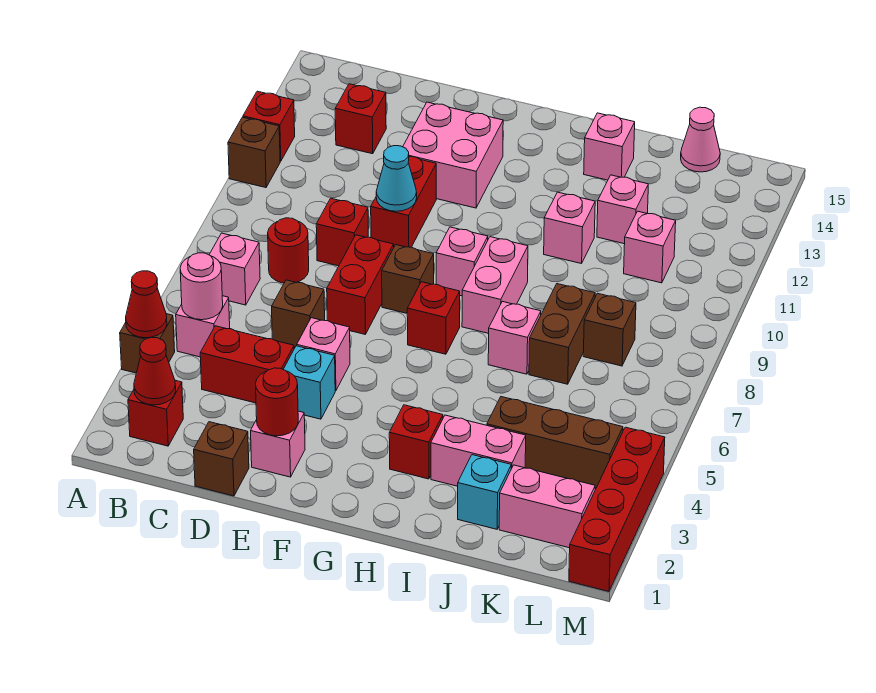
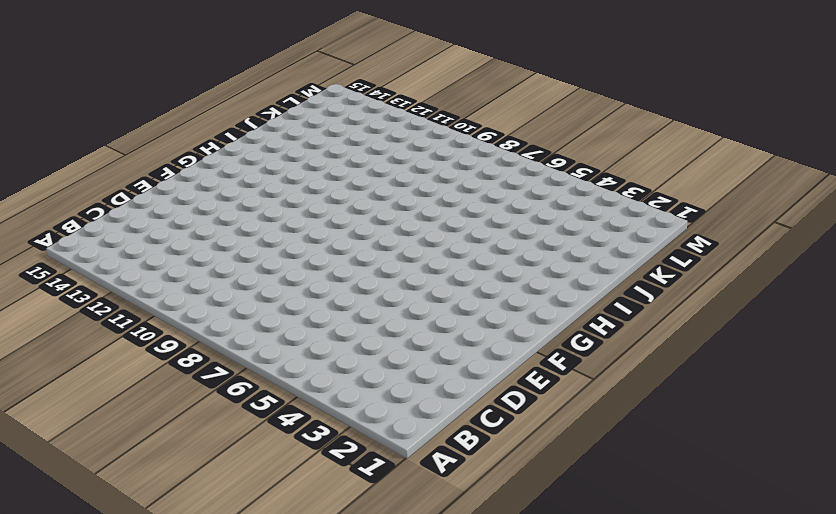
none -> brown brick A4 level 1
none -> brown brick A11 level 1
none -> red brick A12 level 1
none -> red brick B2 level 1

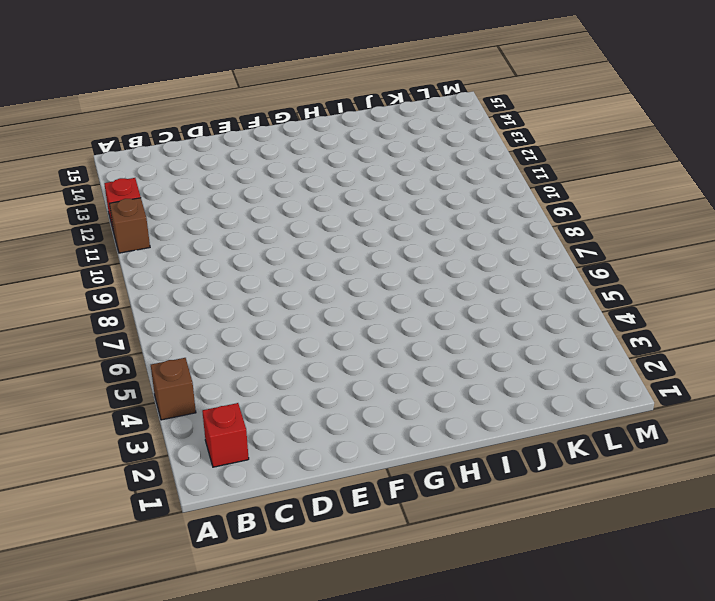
none -> pink brick B5 level 1
none -> pink brick B7 level 1
none -> red brick C4:D4 level 1
none -> red round brick C8 level 1

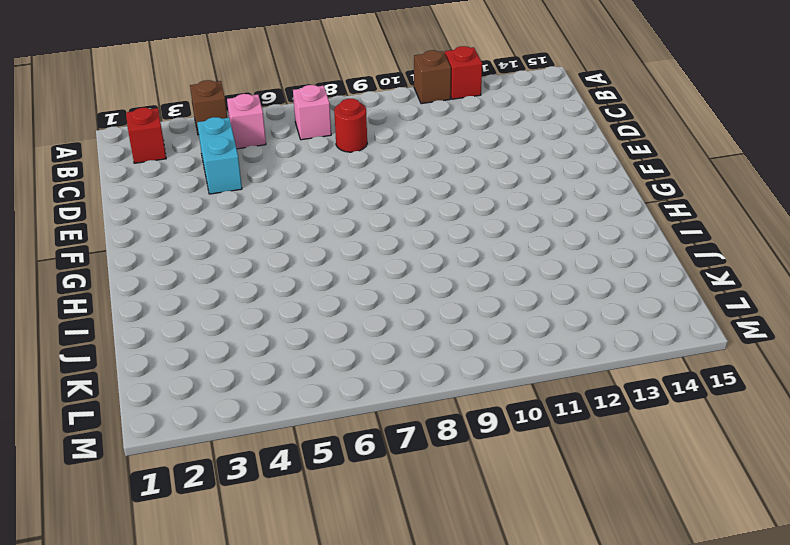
cyan brick C4:D4 level 1 -> red brick C4:D4 level 1
none -> red brick C13 level 1
none -> brown brick D1 level 1
none -> brown brick D6 level 1
none -> red brick D9 level 1

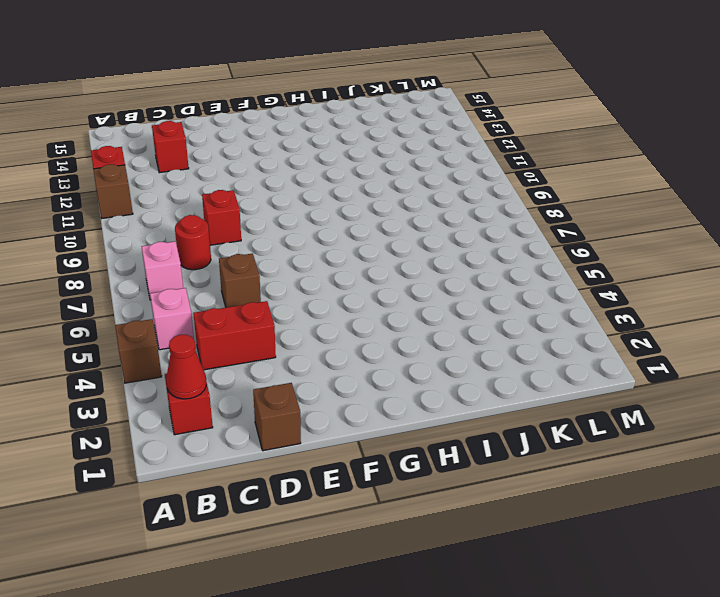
none -> pink brick E2 level 1
none -> cyan brick E4 level 1
none -> pink brick E5 level 1
none -> red brick E7:E8 level 1

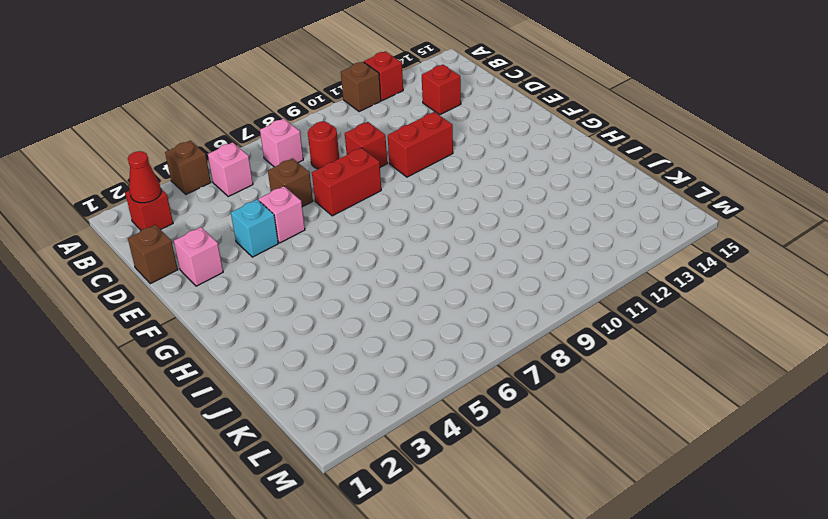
none -> red brick C4:D4 level 1
none -> pink brick E12:F13 level 1
none -> brown brick F8 level 1
none -> red brick G7 level 1

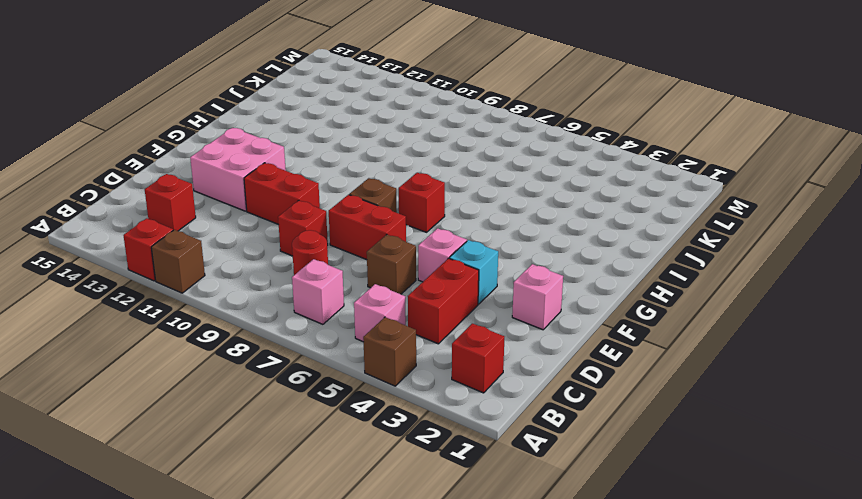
none -> brown brick D1 level 1
none -> pink brick G9 level 1
none -> red brick H3 level 1
none -> pink brick H8:H9 level 1

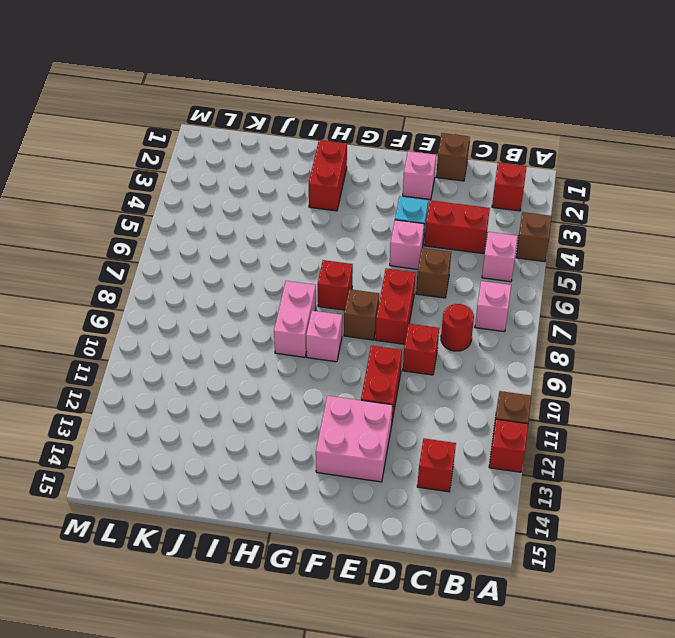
red brick H2:H3 level 1 -> red brick H3 level 1
none -> pink brick I3:J3 level 1
none -> pink brick I7 level 1
none -> pink brick I11 level 1
none -> pink brick I14 level 1

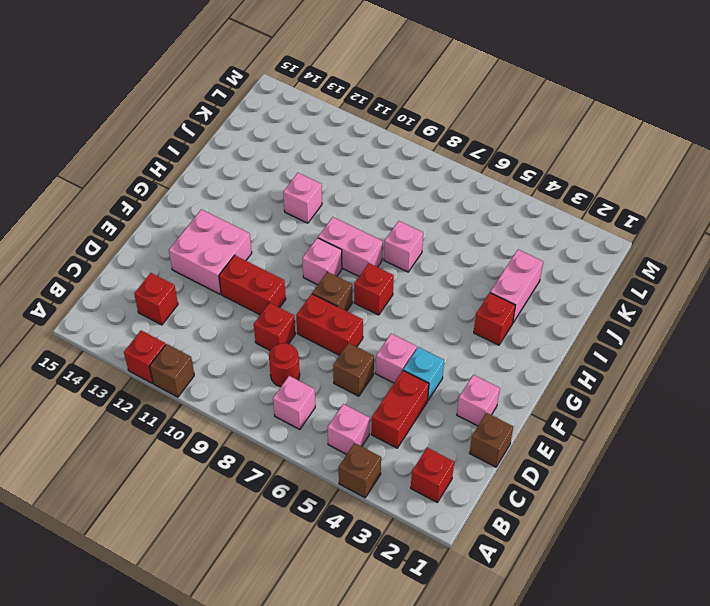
none -> pink brick I14 level 1
none -> cyan brick J2 level 1
none -> brown brick J4:L4 level 1
none -> brown brick J7:J8 level 1

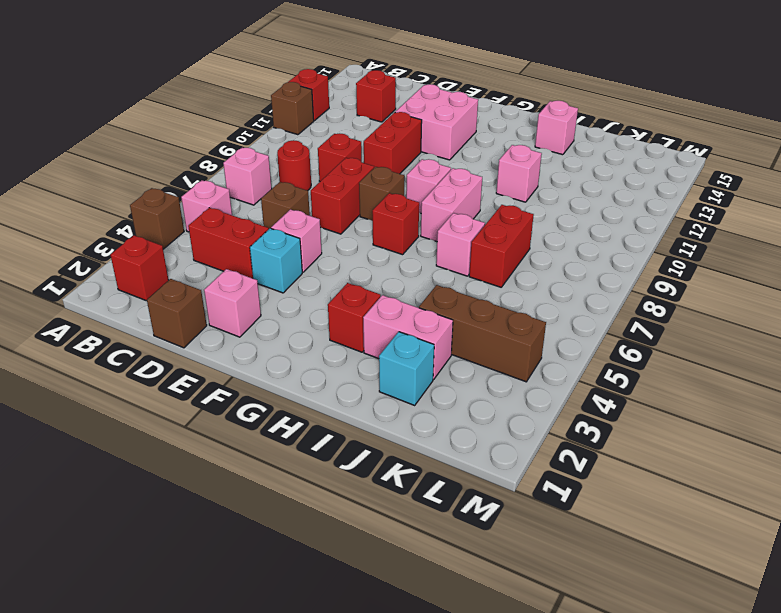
red brick J7:J8 level 1 -> brown brick J7:J8 level 1
none -> pink brick J12 level 1
none -> pink brick K2:L2 level 1
none -> brown brick K8 level 1
none -> pink brick K11 level 1

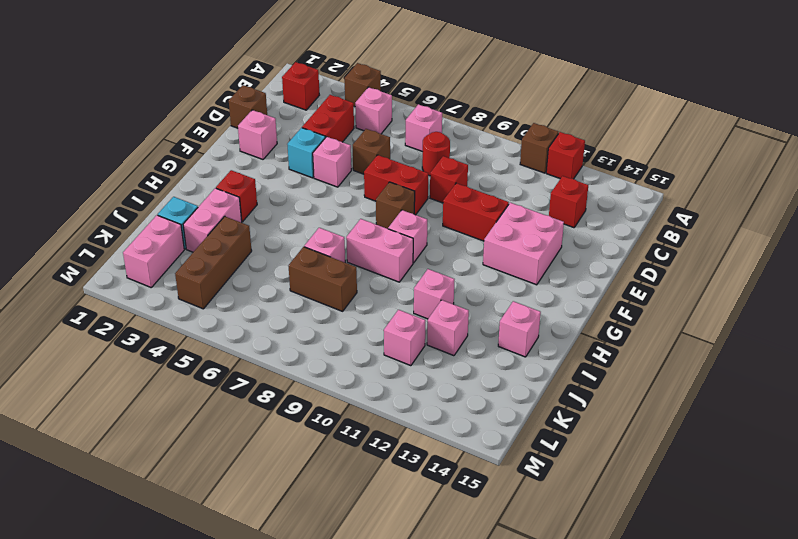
none -> red brick G7 level 1
none -> brown brick K8 level 1
none -> pink cone K15 level 1
none -> red brick M1:M4 level 1

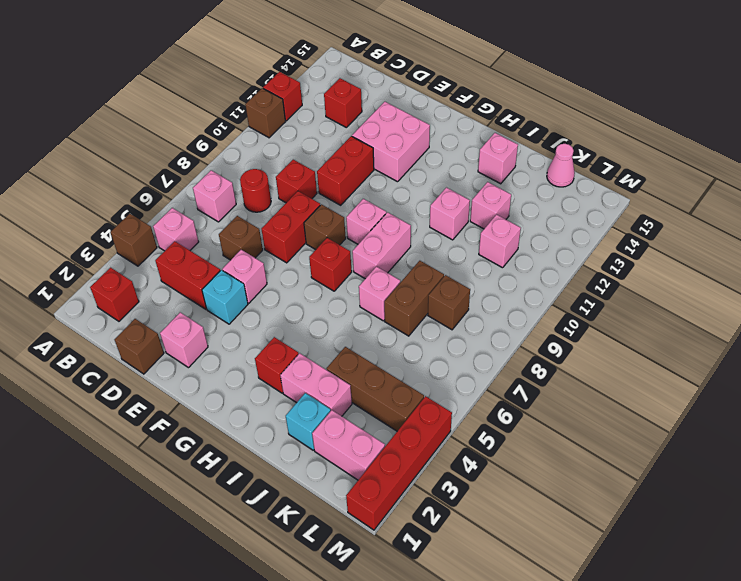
none -> red cone A4 level 2
none -> red cone B2 level 2
none -> pink round brick B5 level 2
none -> red round brick E2 level 2

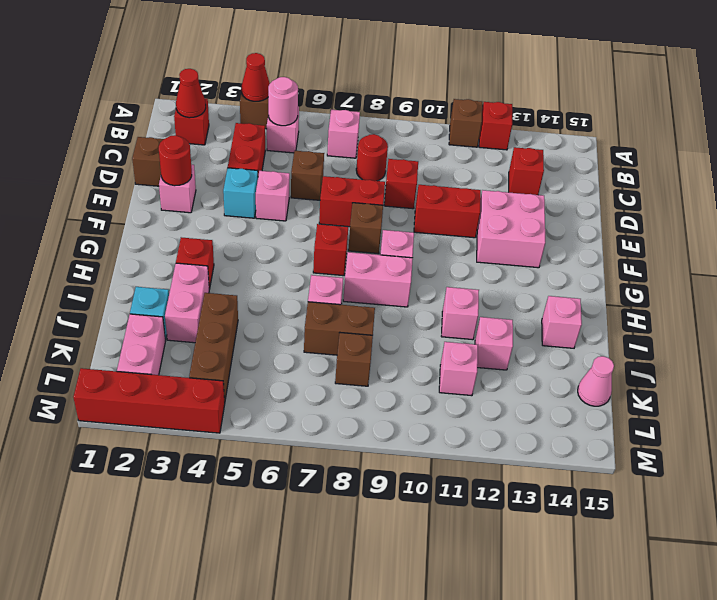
none -> cyan cone E10 level 2

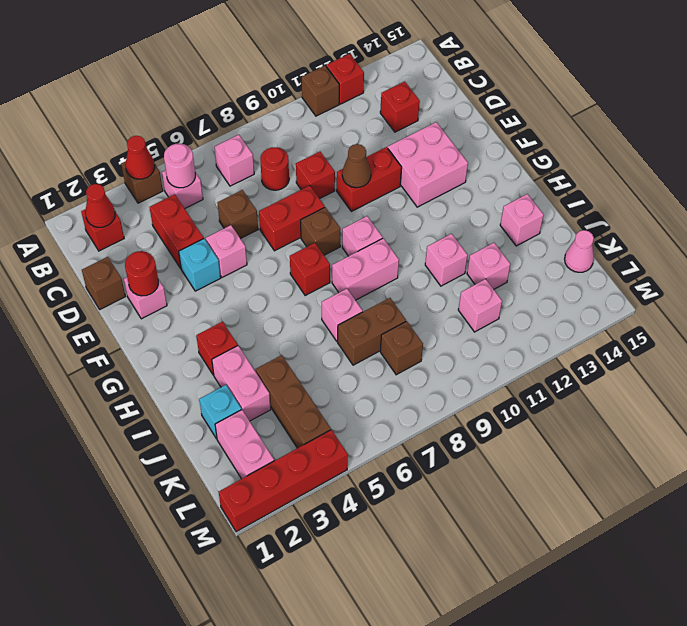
brown cone E10 level 2 -> cyan cone E10 level 2

